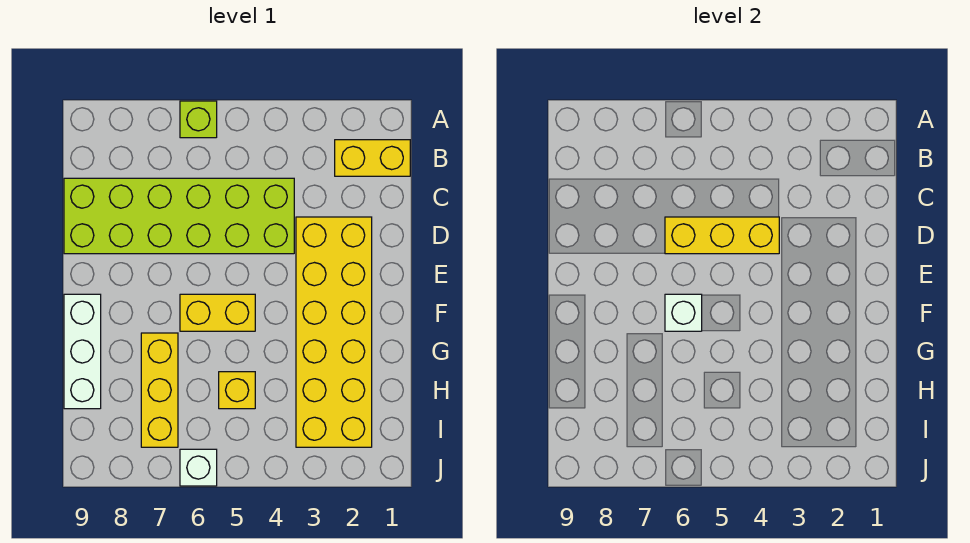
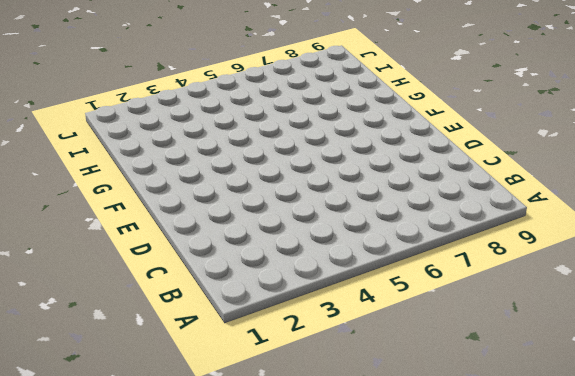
none -> lime brick A6 level 1
none -> yellow brick B1:B2 level 1

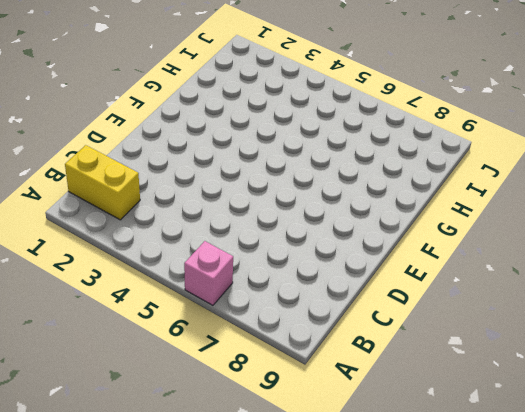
pink brick A6 level 1 -> lime brick A6 level 1
none -> lime brick C4:D9 level 1
none -> yellow brick D2:I3 level 1

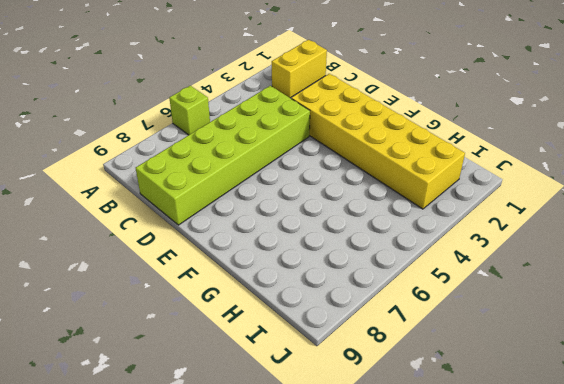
none -> yellow brick F5:F6 level 1
none -> white brick F9:H9 level 1

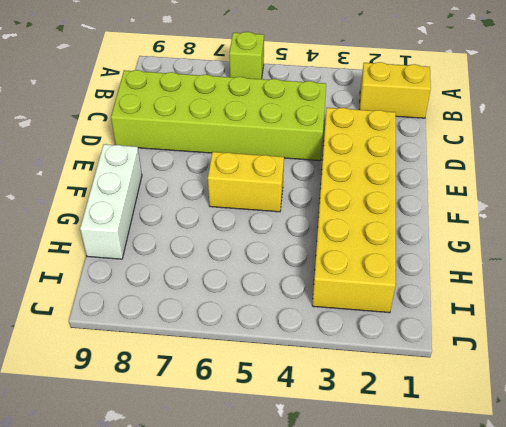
none -> yellow brick G7:I7 level 1
none -> yellow brick H5 level 1

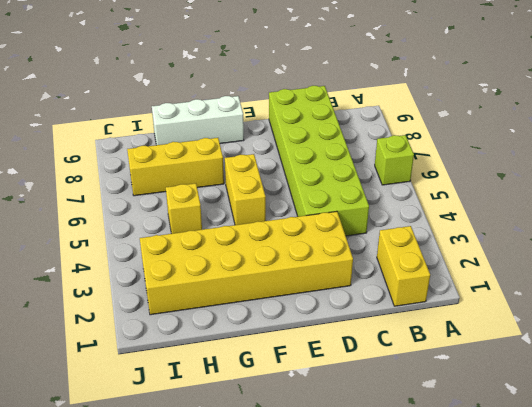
none -> white brick J6 level 1
none -> yellow brick D4:D6 level 2

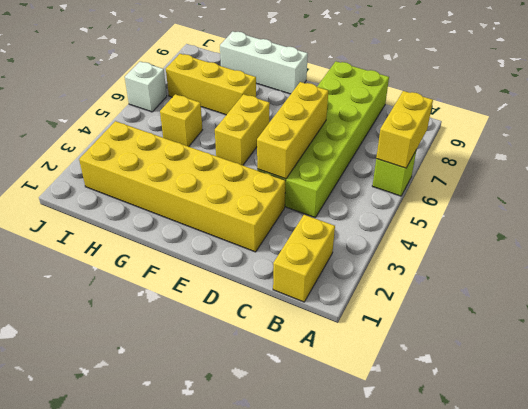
yellow brick A6:A7 level 2 -> none
none -> white brick F6 level 2

